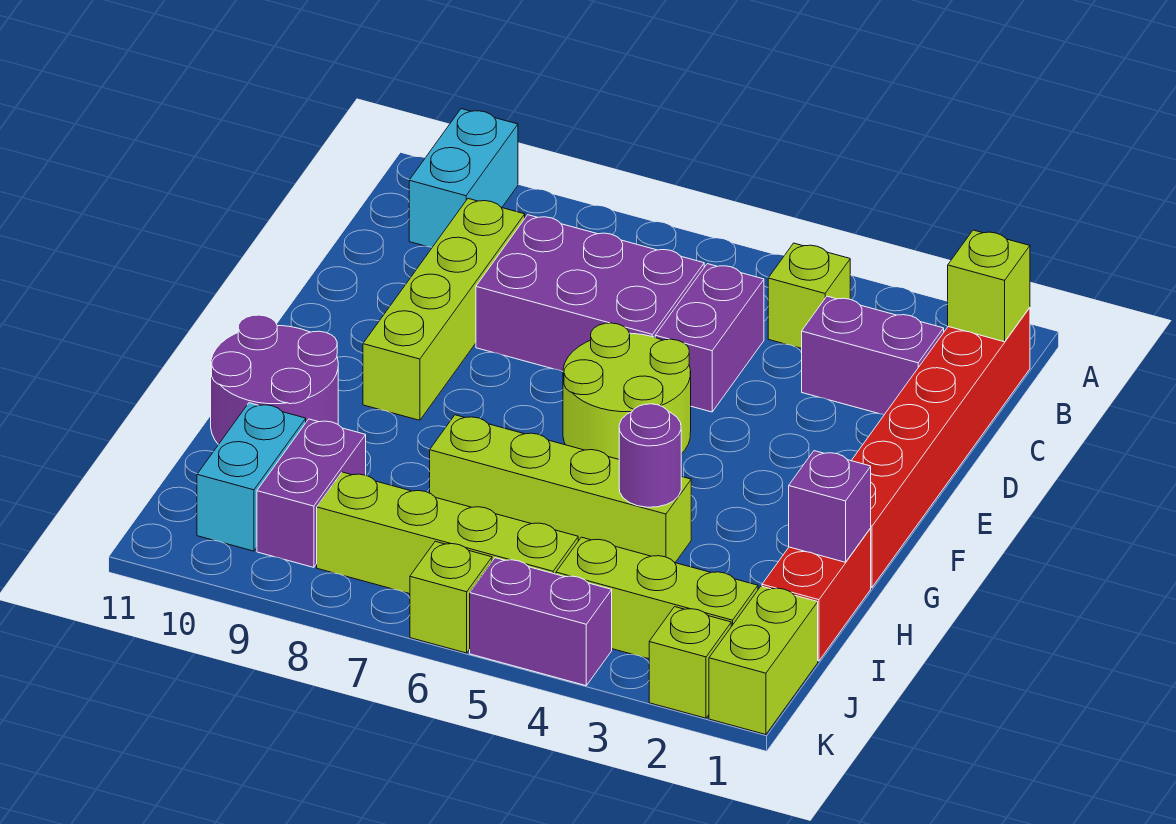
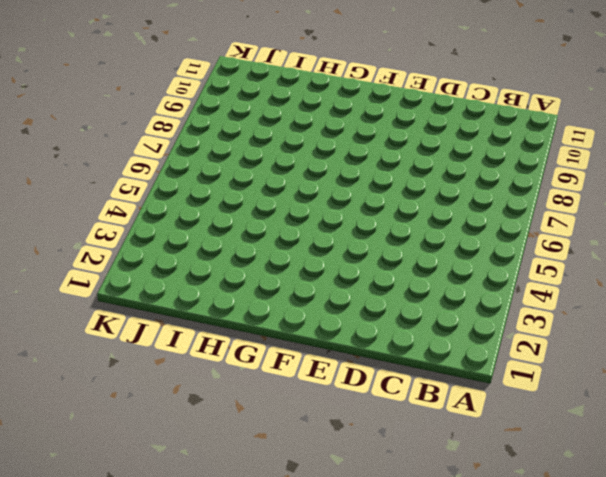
none -> cyan brick A10:B10 level 1
none -> red brick B1:G1 level 1
none -> lime brick B4 level 1

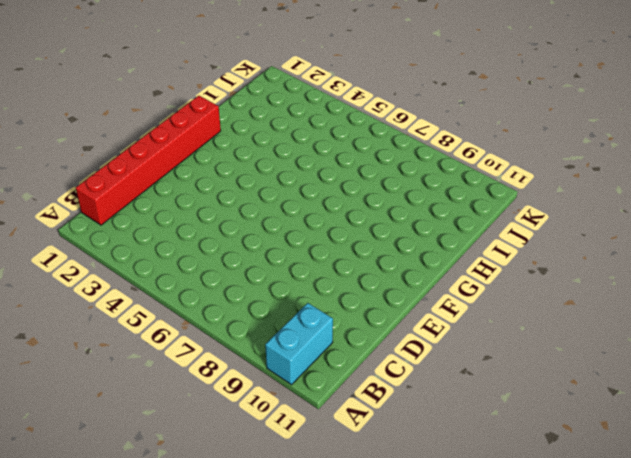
none -> lime brick B4 level 1
none -> purple brick C2:C3 level 1
none -> purple brick C5:D5 level 1

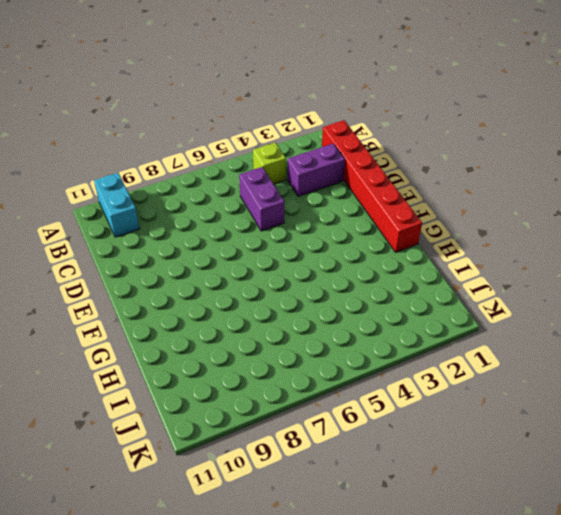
none -> purple brick C6:D8 level 1
none -> lime brick C9:F9 level 1
none -> lime round brick E5:F6 level 1

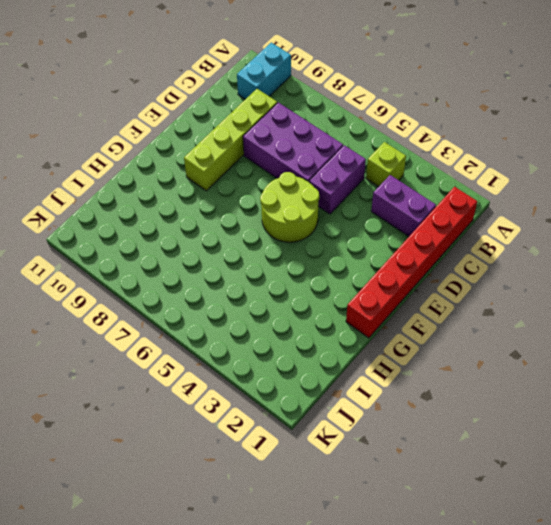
none -> purple round brick G10:H11 level 1
none -> red brick H1:I1 level 1
none -> lime brick H4:H7 level 1

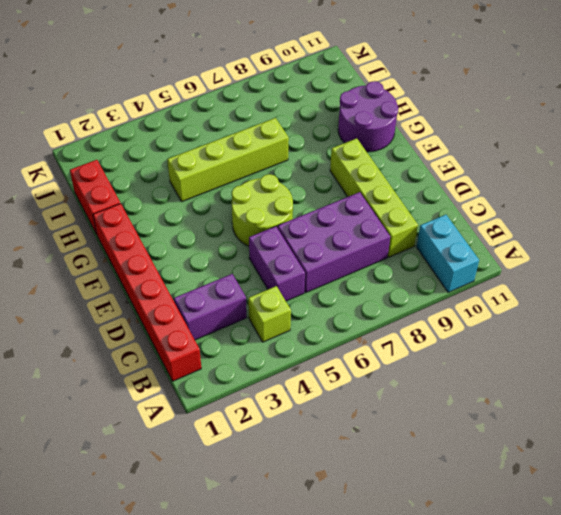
none -> purple brick I9:J9 level 1
none -> cyan brick I10:J10 level 1
none -> lime brick J1:K1 level 1

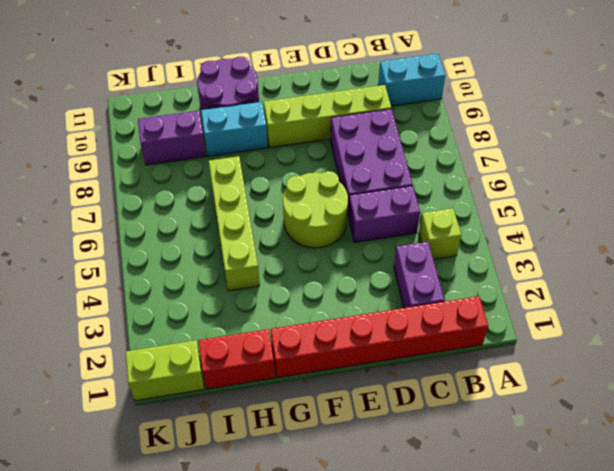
cyan brick G9:H9 level 1 -> cyan brick I10:J10 level 1
none -> lime brick J2:J4 level 1
none -> lime brick J5:J8 level 1
none -> lime brick K2 level 1

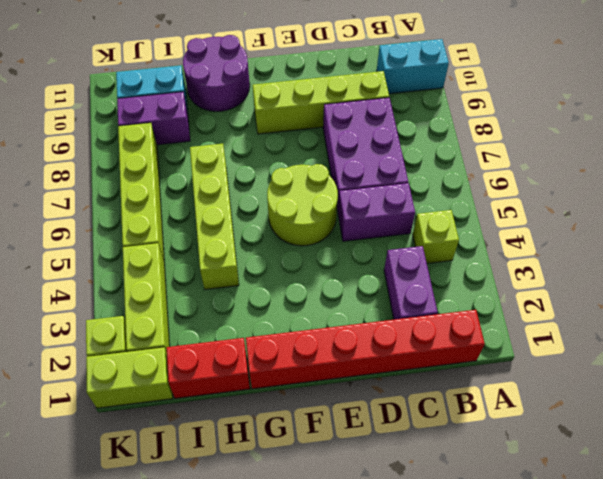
none -> purple brick K4:K5 level 1
none -> lime brick K6 level 1
none -> lime brick B1 level 2

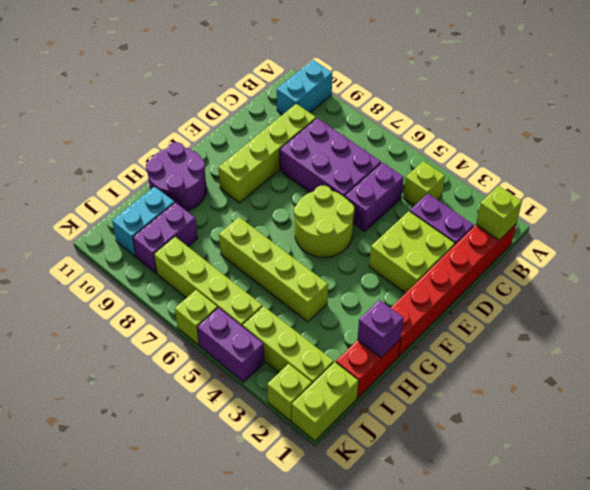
lime brick D2:E3 level 1 -> none
none -> purple round brick H4 level 2

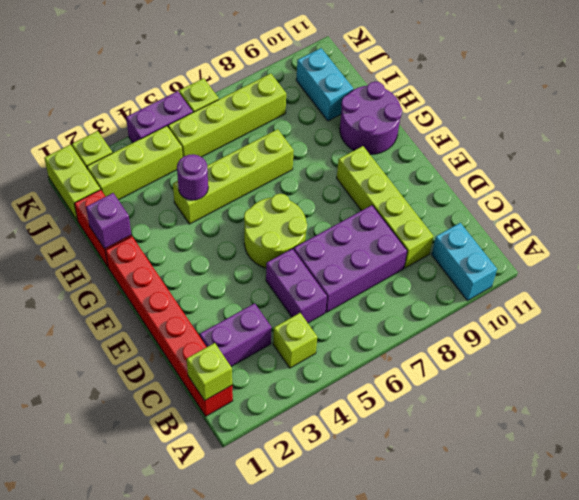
none -> purple brick I9:J9 level 1

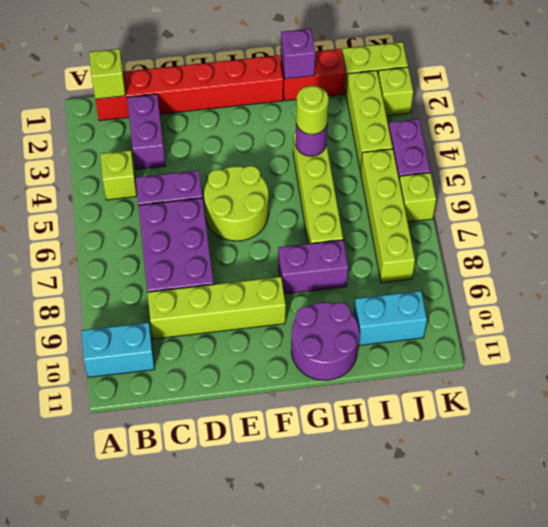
purple brick G8:H8 level 1 -> purple brick I9:J9 level 1
lime round brick H4 level 3 -> none

